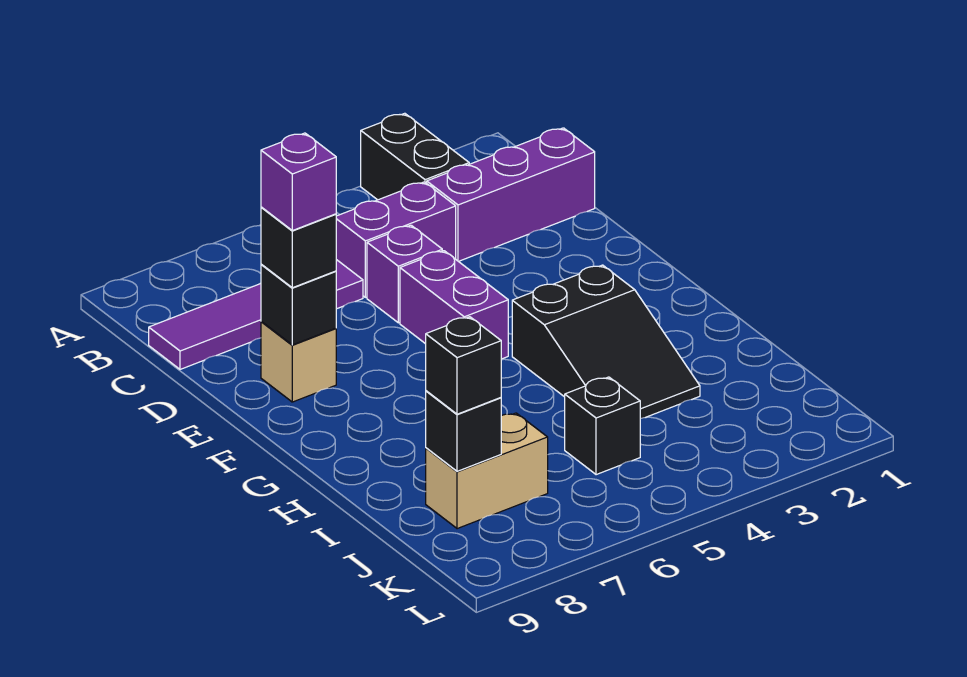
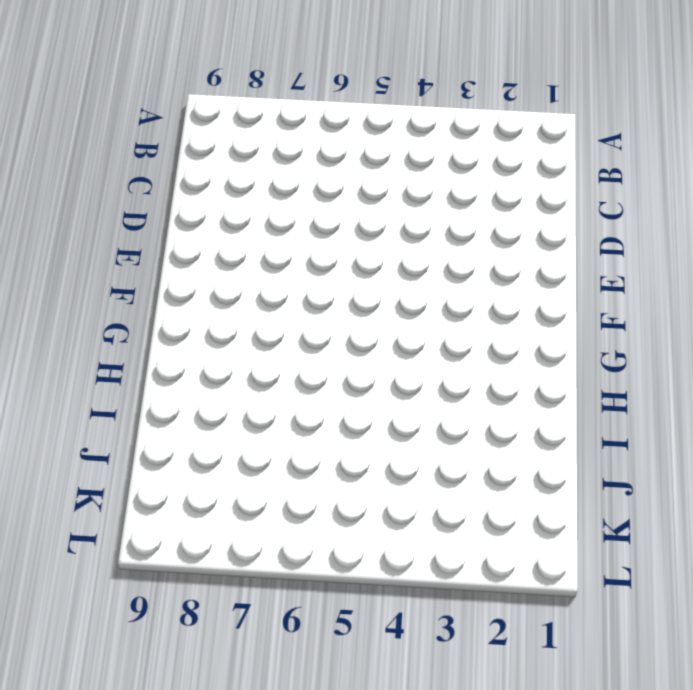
none -> black brick A3:B3 level 1
none -> purple brick C1:C3 level 1
none -> purple brick C4:C5 level 1

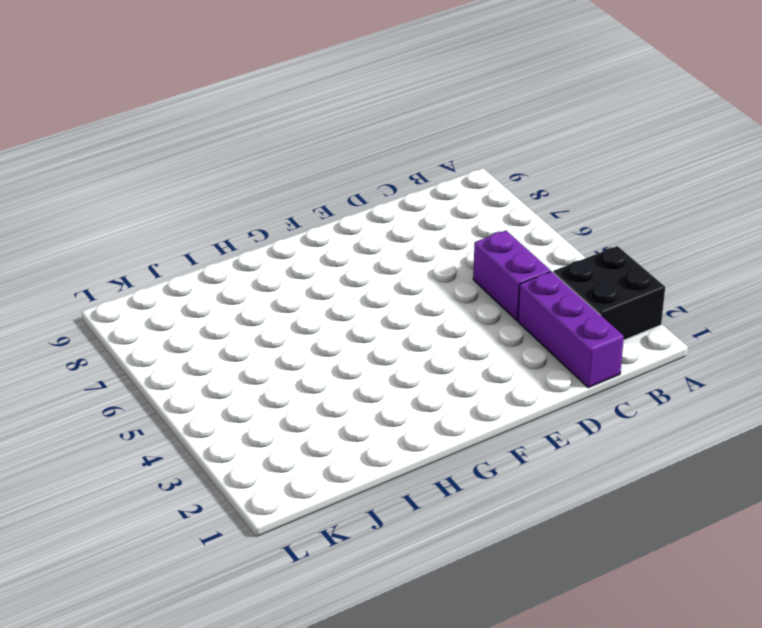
black brick A2:B3 level 1 -> black brick A3:B3 level 1
none -> purple tile C6:C9 level 1
none -> purple brick D5 level 1
none -> purple brick E5:F5 level 1

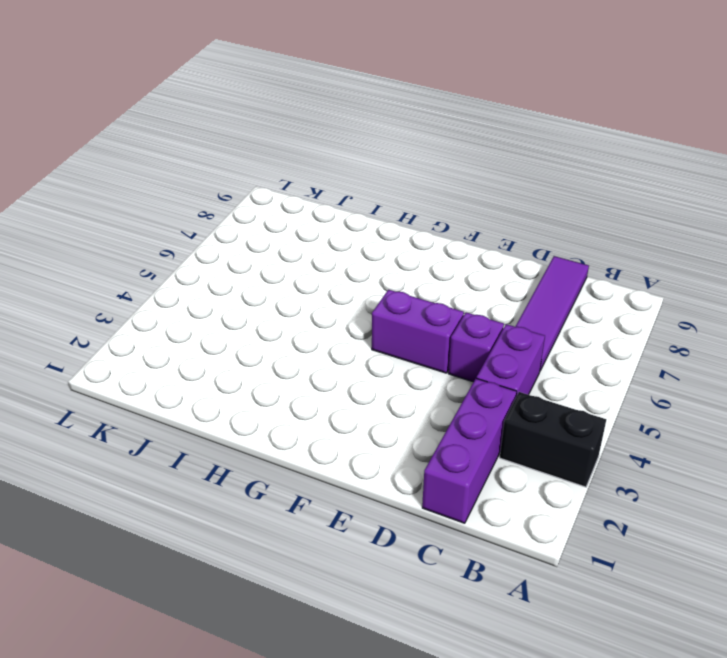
none -> tan brick E8 level 1
none -> black slope G3:I4 level 1 top G
none -> black brick J5 level 1

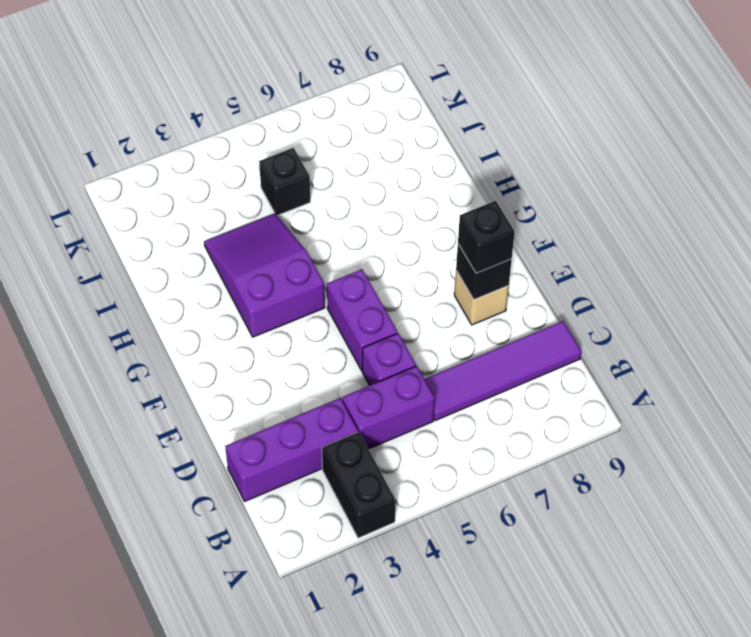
purple slope G3:I4 level 1 top G -> black slope G3:I4 level 1 top G
none -> tan brick J7:J8 level 1
none -> black brick J8 level 2
none -> black brick J8 level 3

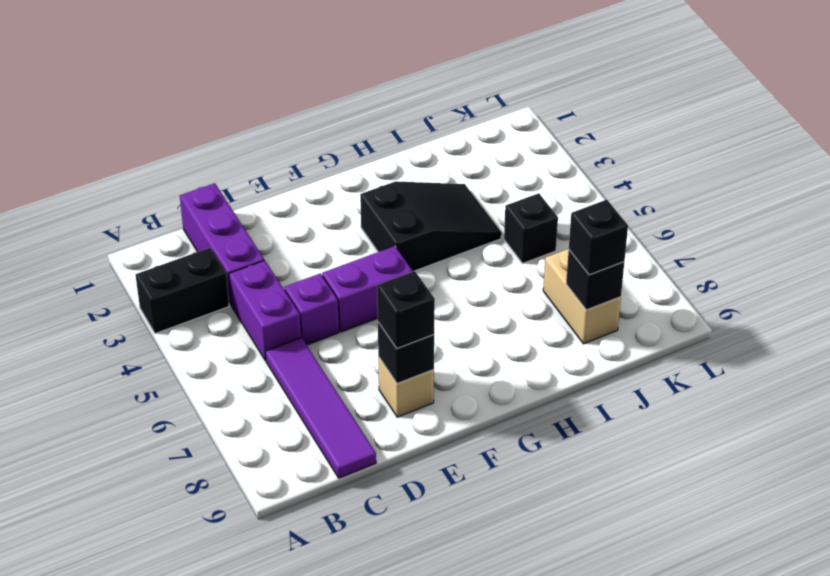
none -> purple brick E8 level 4

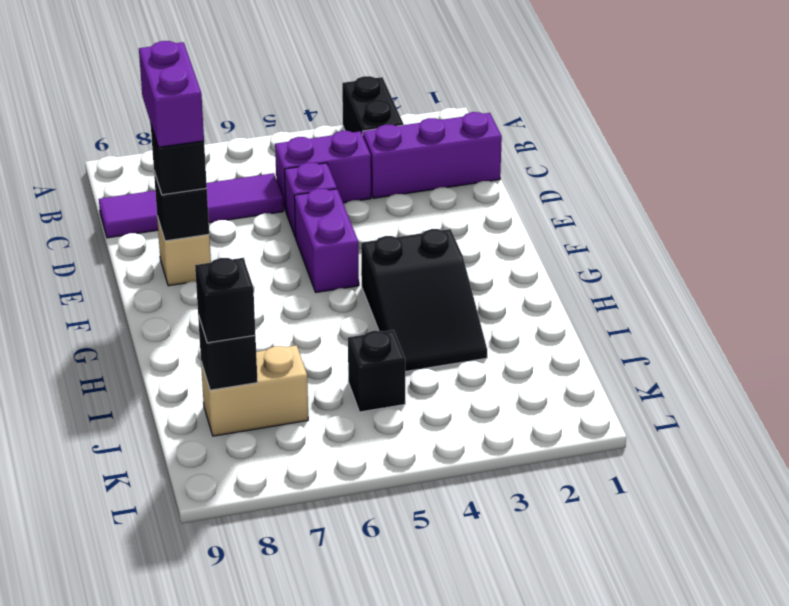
purple brick D8:E8 level 4 -> purple brick E8 level 4

